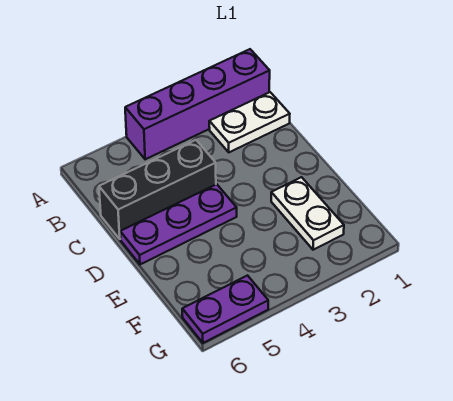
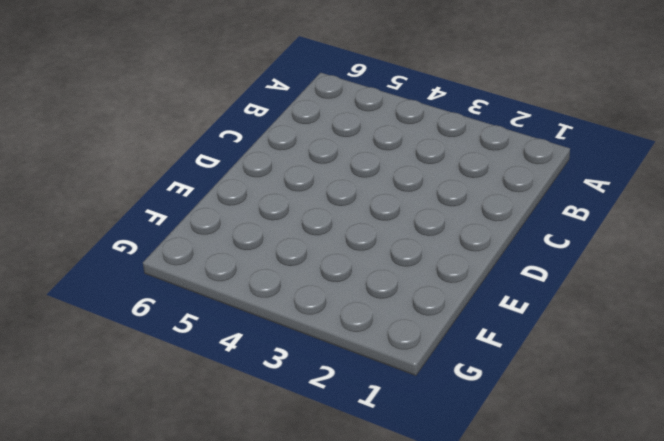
none -> purple brick A1:A4 level 1
none -> white plate B1:B2 level 1

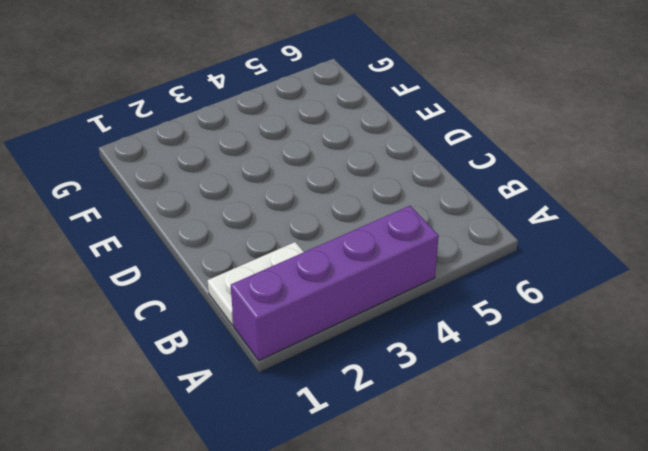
none -> black brick C4:C6 level 1
none -> purple plate D4:D6 level 1

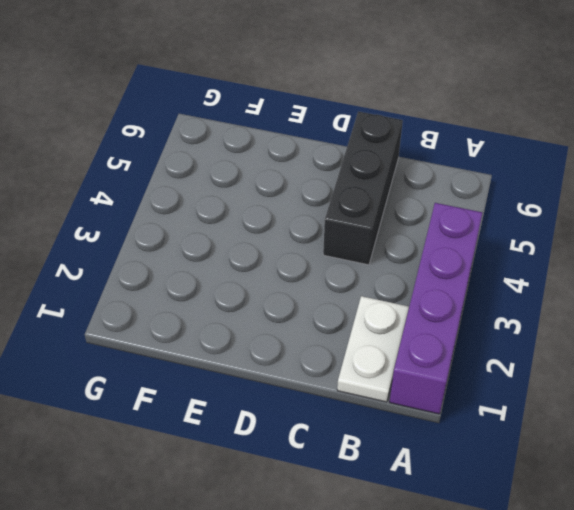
none -> purple plate D4:D6 level 1
none -> white plate E2:F2 level 1

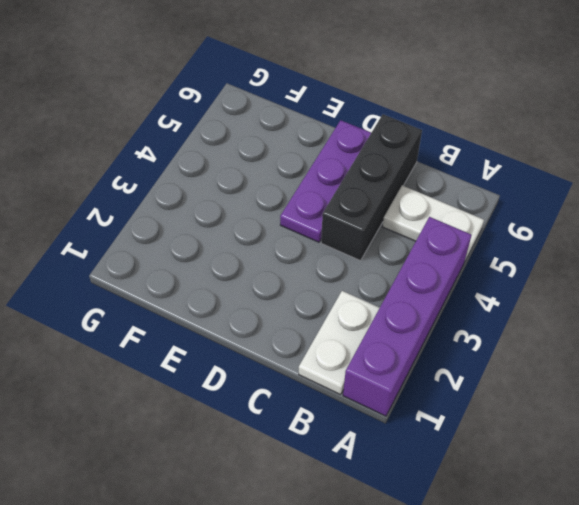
white plate A5:B5 level 1 -> white plate E2:F2 level 1
none -> purple plate G5:G6 level 1

